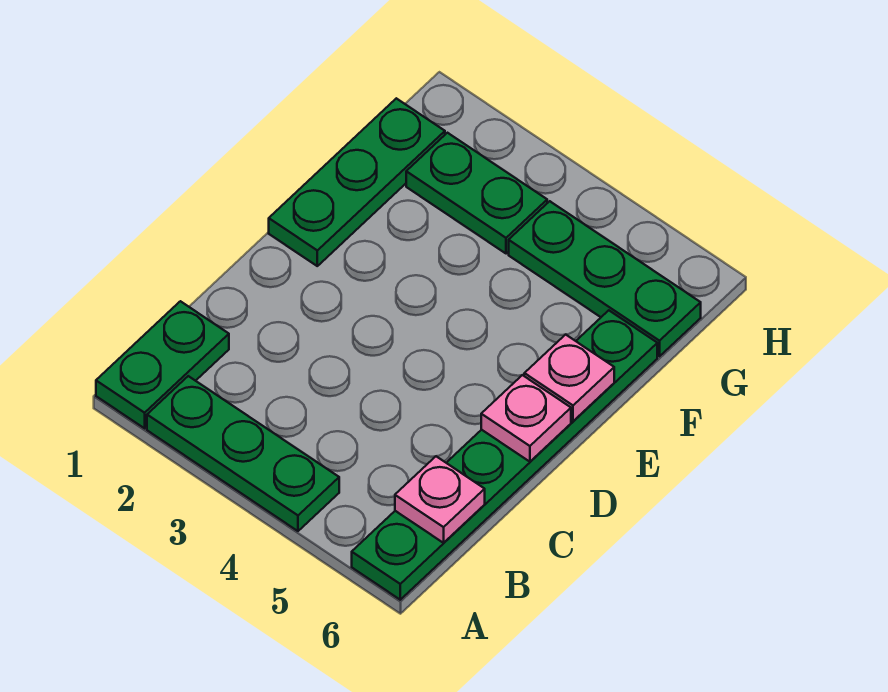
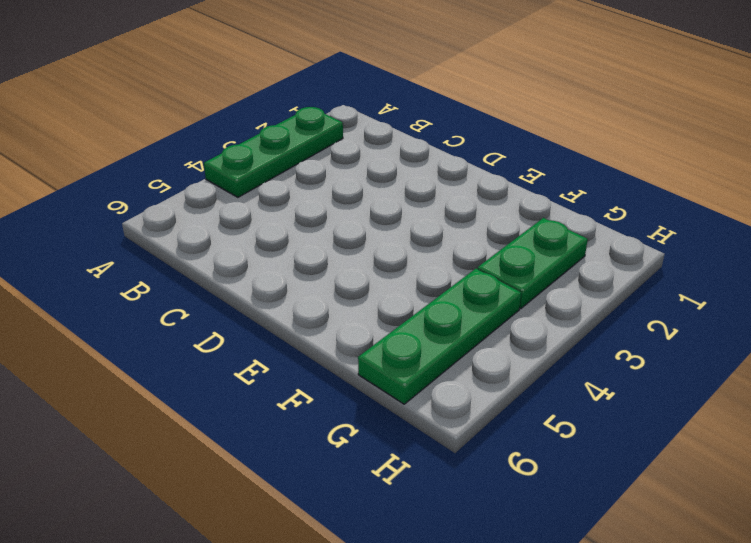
none -> green plate A1:B1 level 1
none -> green plate A6:F6 level 1

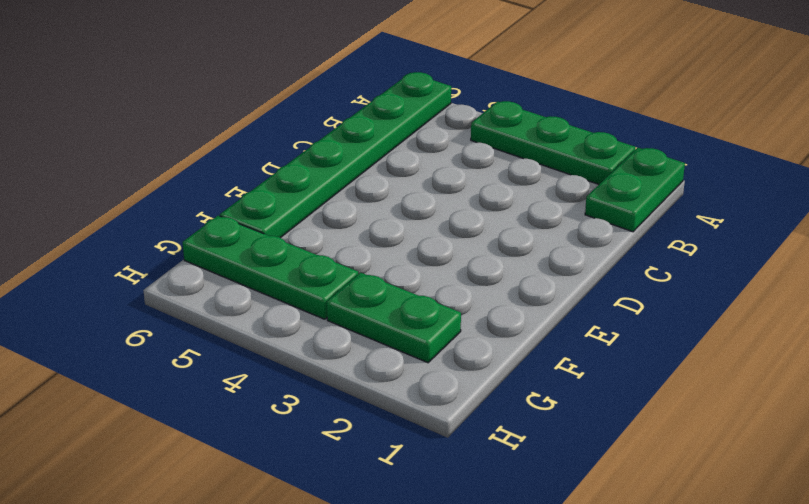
none -> green plate E1:G1 level 1
none -> pink plate B6 level 2

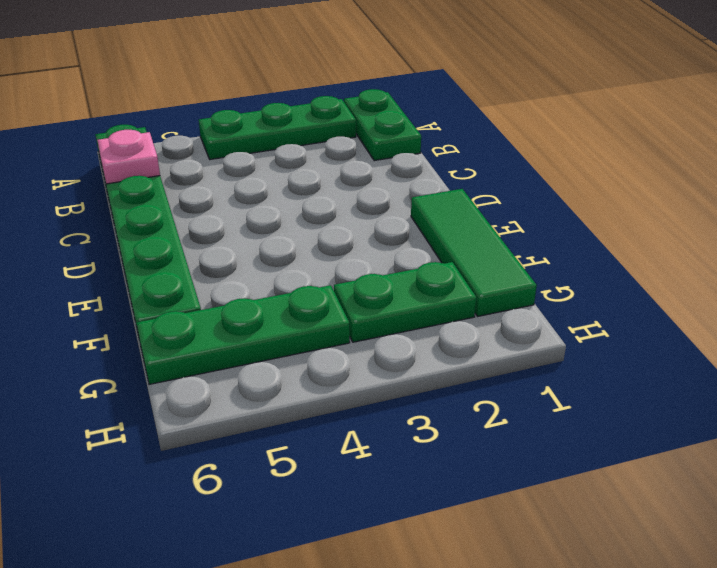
green tile E1:G1 level 1 -> green plate E1:G1 level 1
none -> pink plate D6 level 2
none -> pink plate E6 level 2

